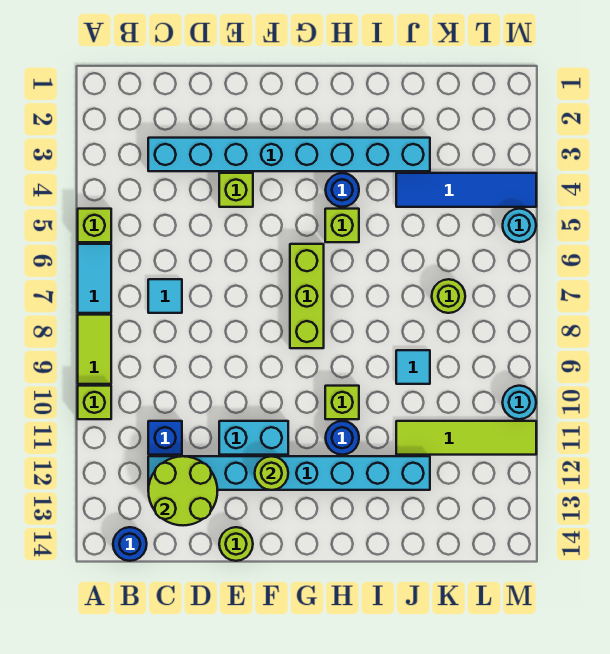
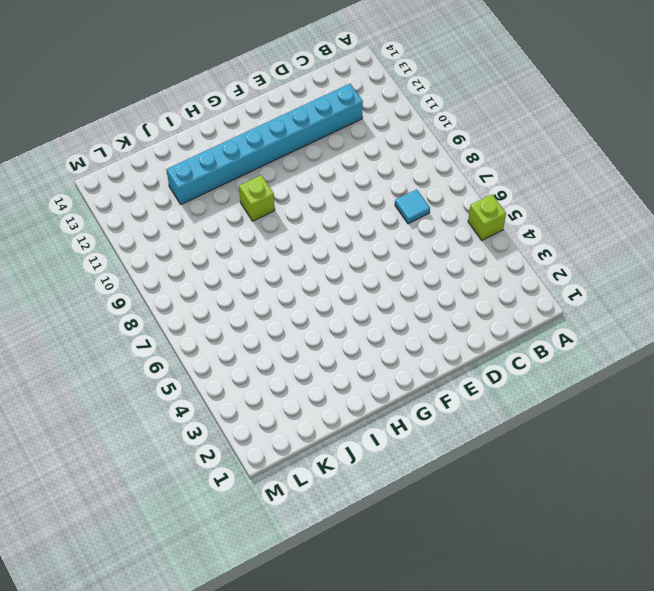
none -> cyan tile A6:A7 level 1
none -> lime tile A8:A9 level 1
none -> lime brick A10 level 1

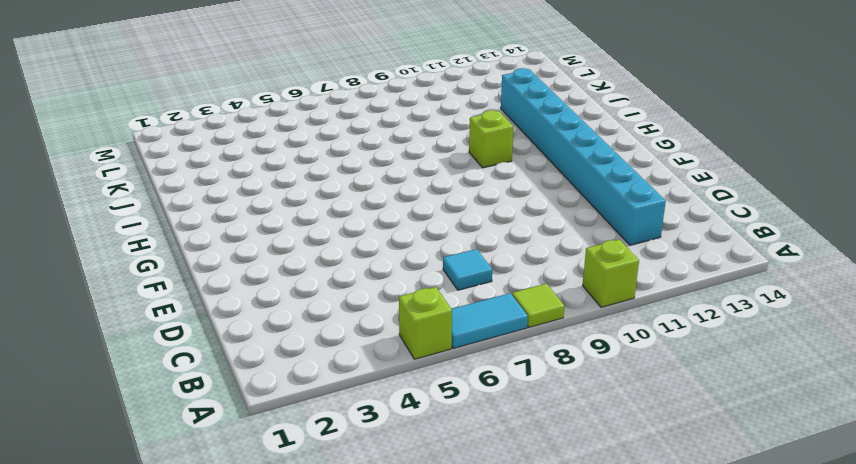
lime tile A8 level 1 -> lime tile A8:A9 level 1
none -> blue round brick B14 level 1
none -> cyan brick C3:J3 level 1
none -> blue brick C11 level 1

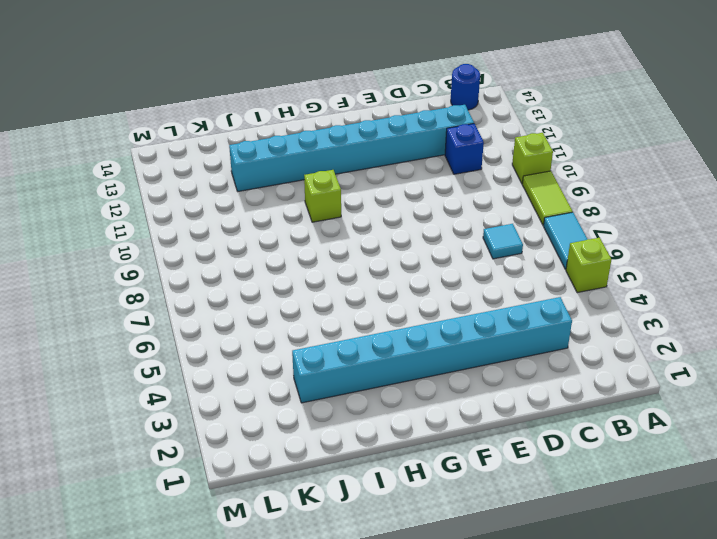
none -> lime brick E4 level 1
none -> cyan brick E11:F11 level 1
none -> lime round brick E14 level 1

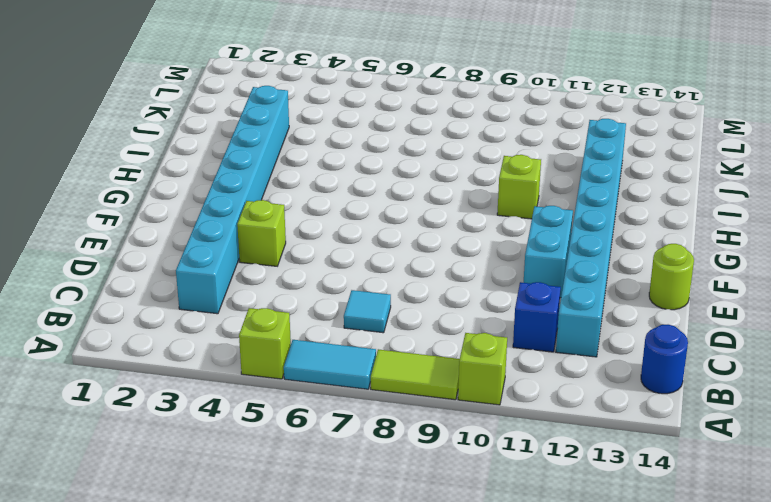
none -> lime brick G6:G8 level 1
none -> blue round brick H4 level 1
none -> lime brick H5 level 1

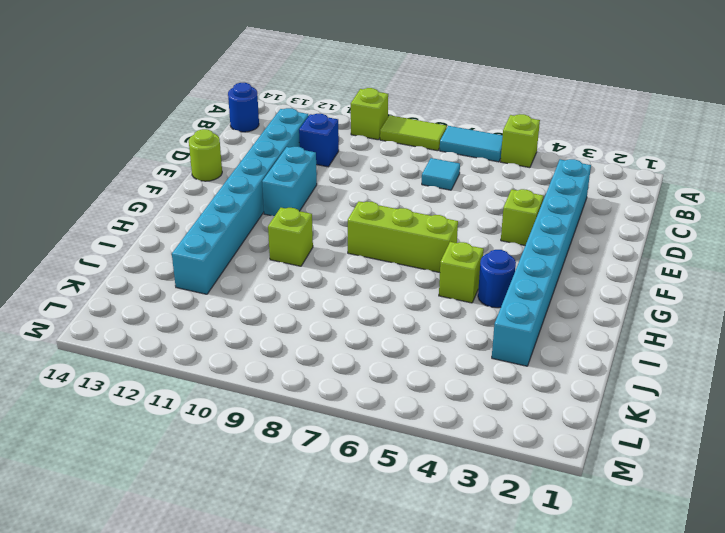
none -> blue round brick H11 level 1
none -> blue tile J4:M4 level 1
none -> cyan tile J9 level 1

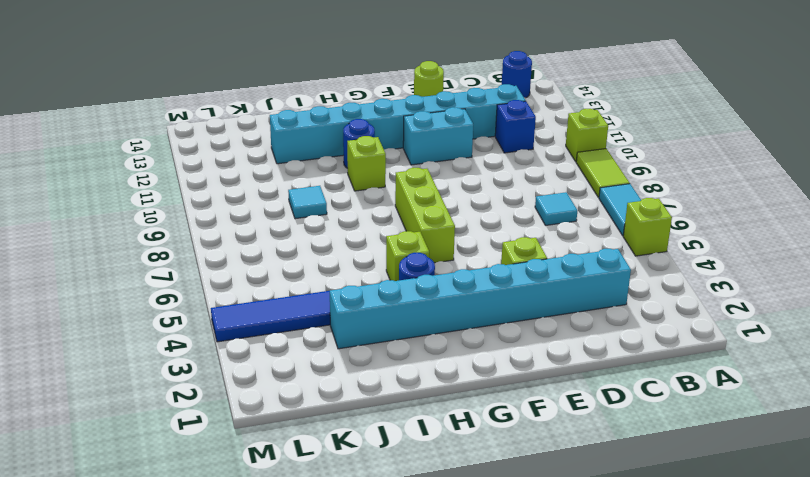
none -> lime tile J11:M11 level 1
none -> lime round brick K7 level 1
none -> cyan round brick M5 level 1

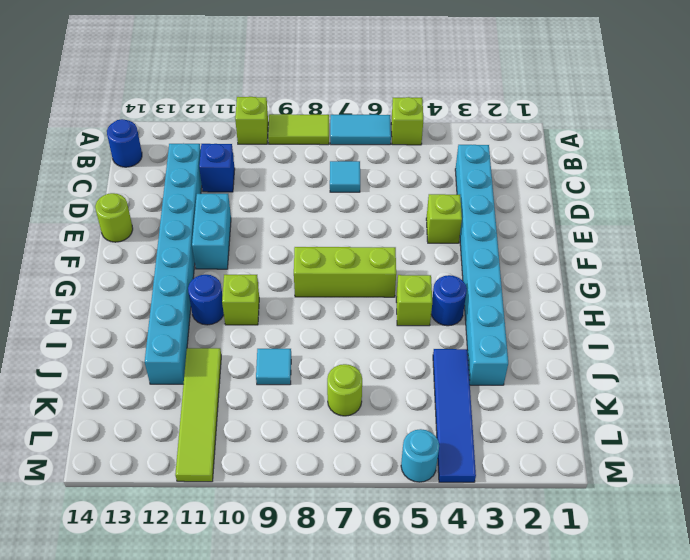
none -> cyan round brick M10 level 1
none -> lime round brick C12:D13 level 2
none -> lime round brick F12 level 2

